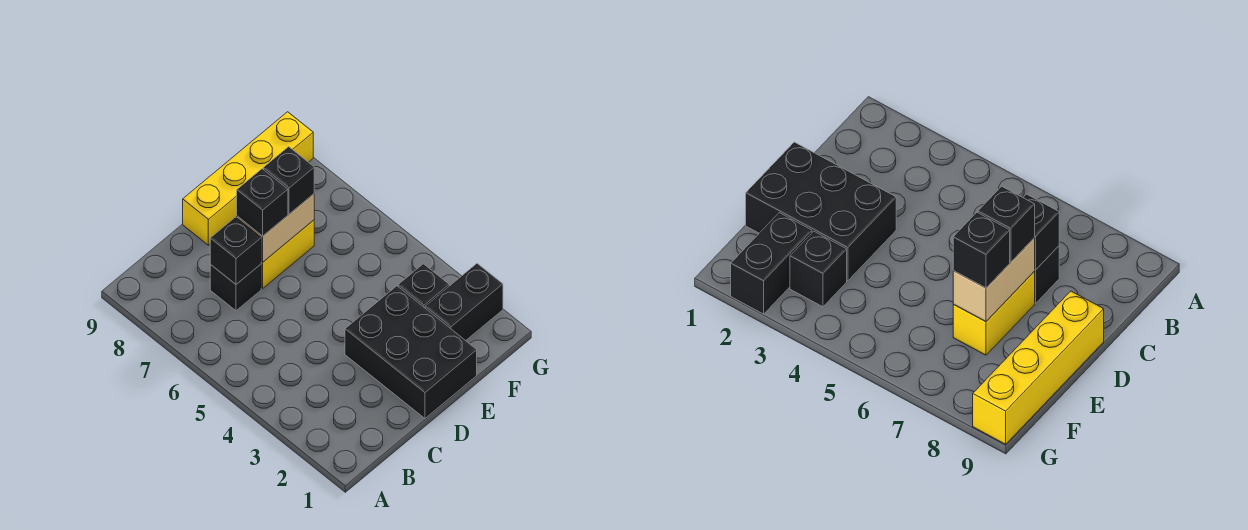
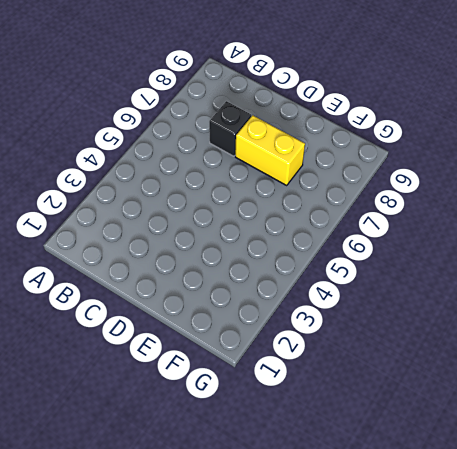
none -> black brick D1:E3 level 1
none -> yellow brick D9:G9 level 1

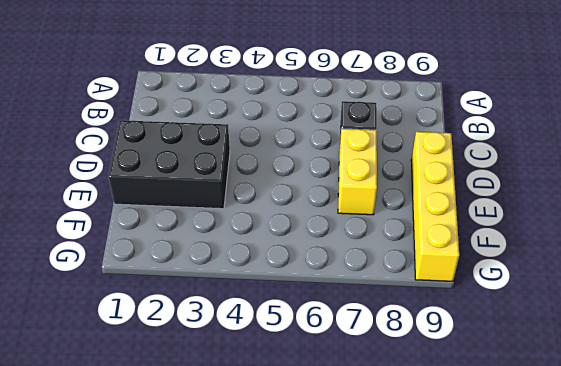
none -> black brick F2:G2 level 1
none -> black brick F3 level 1

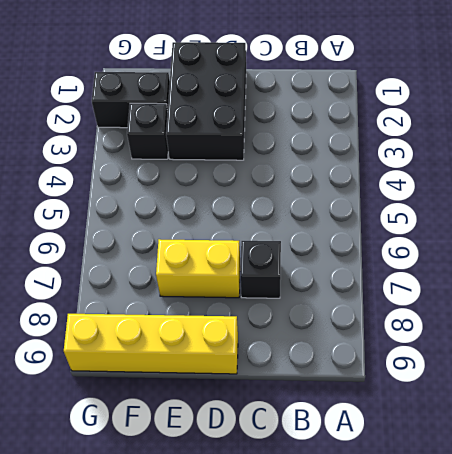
none -> black brick C7 level 2
none -> tan brick D7:E7 level 2

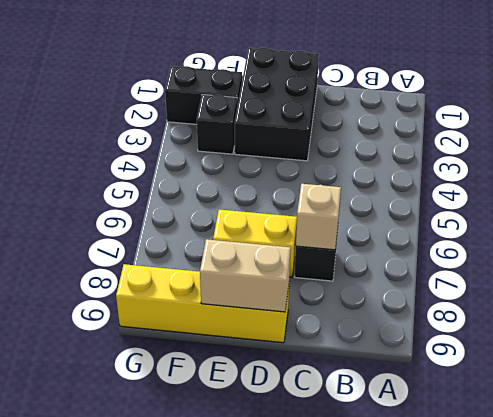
tan brick C7 level 2 -> black brick C7 level 2
tan brick D9:E9 level 2 -> tan brick D7:E7 level 2
none -> black brick D7 level 3
none -> black brick E7 level 3

